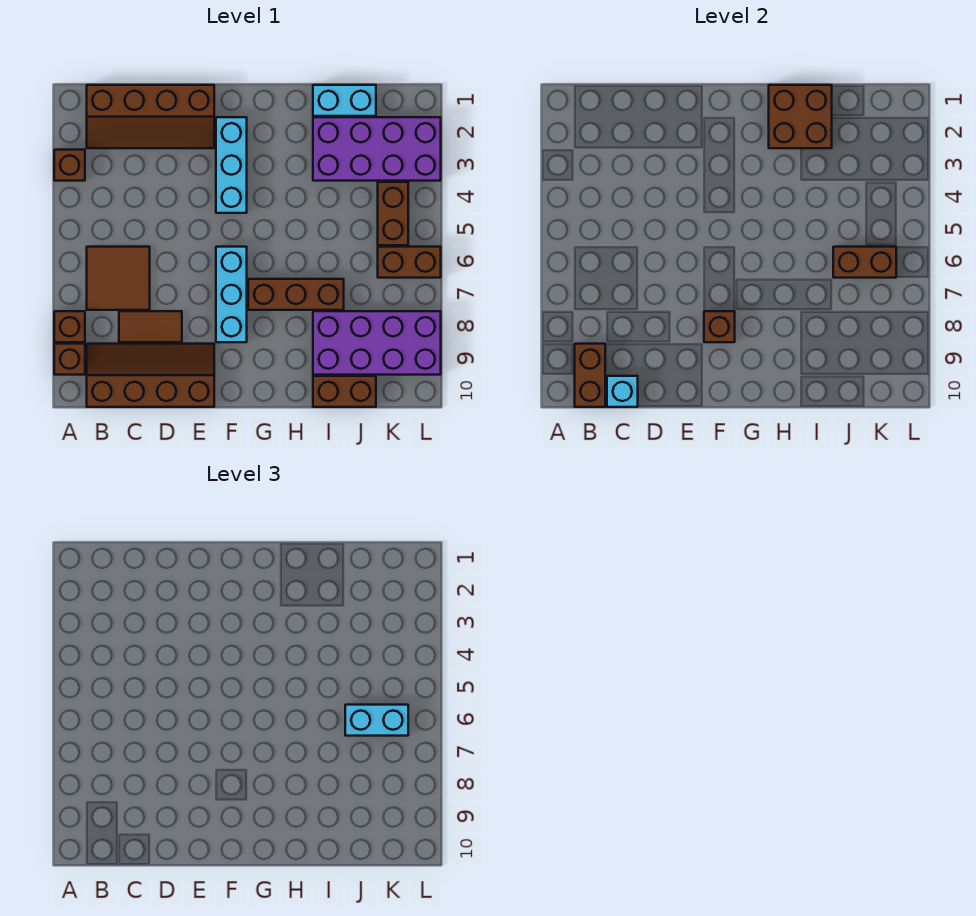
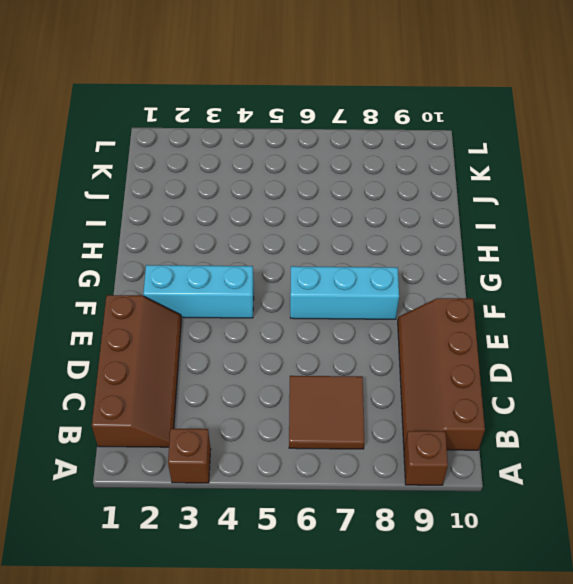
none -> brown brick A8 level 1
none -> brown tile C8:D8 level 1
none -> brown brick G7:I7 level 1

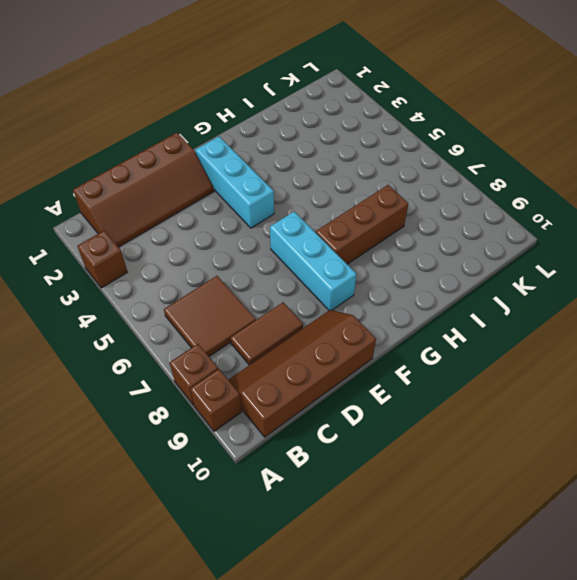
none -> cyan brick I1:J1 level 1
none -> purple brick I2:L3 level 1
none -> purple brick I8:L9 level 1

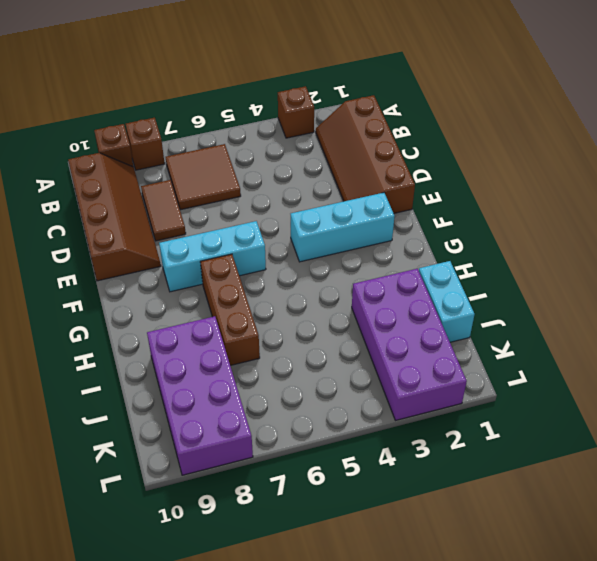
none -> brown brick I10:J10 level 1
none -> brown brick K4:K5 level 1
none -> brown brick K6:L6 level 1

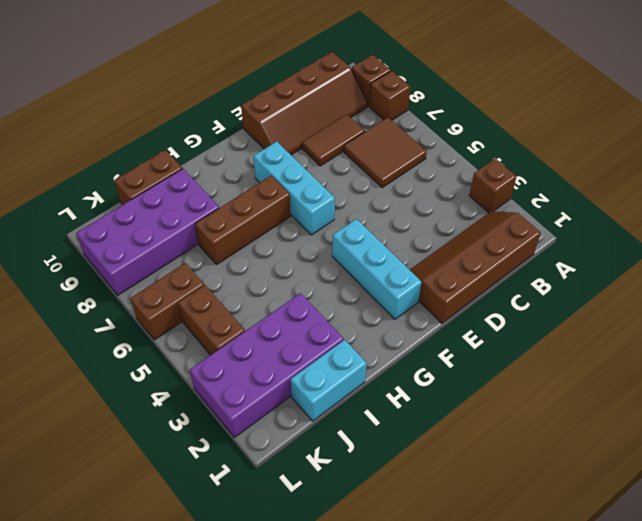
none -> brown brick B9:B10 level 2
none -> cyan brick C10 level 2
none -> brown brick F8 level 2

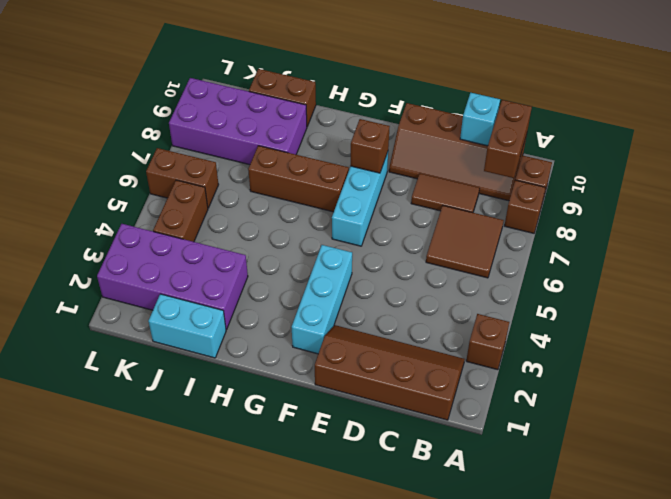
none -> brown brick H1:I2 level 2
none -> brown brick J6:K6 level 2
none -> cyan brick J6:K6 level 3

